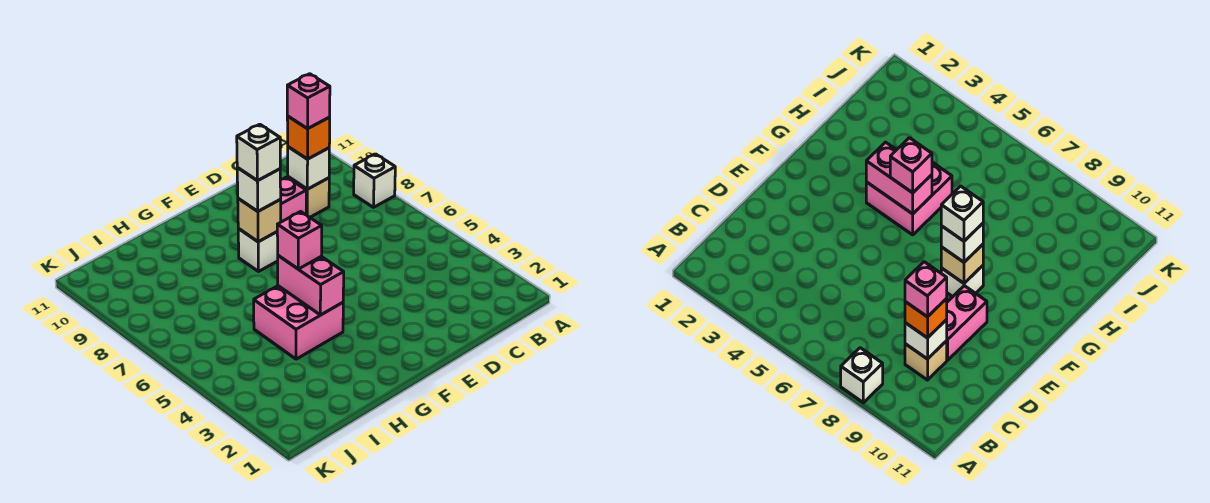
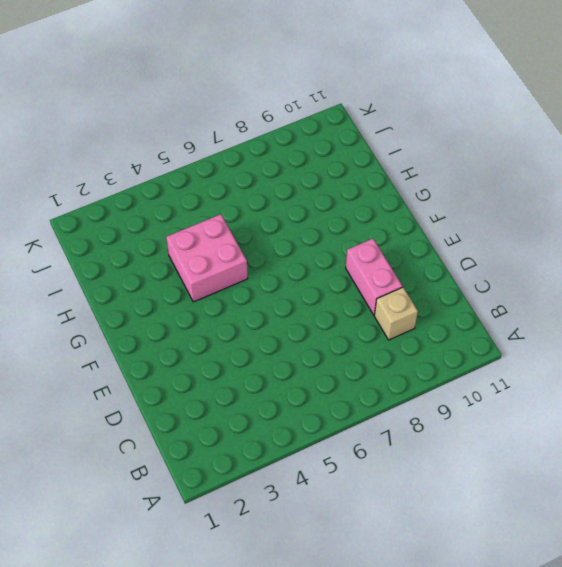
none -> white brick A8 level 1
none -> white brick F8 level 1
none -> white brick C9 level 2

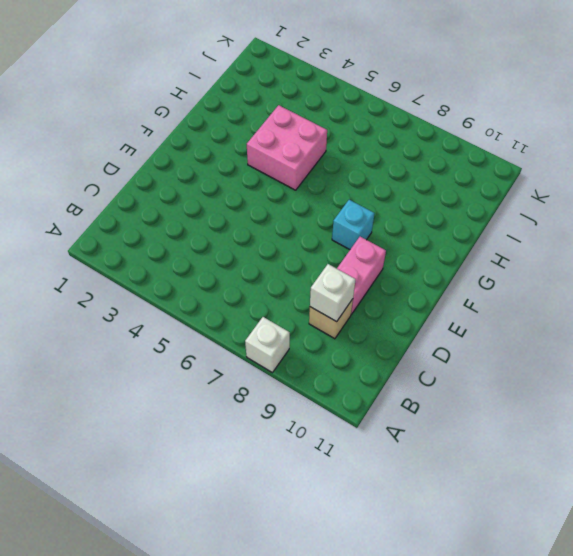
cyan brick F8 level 1 -> white brick F8 level 1
none -> tan brick F8 level 2
none -> pink brick G4:G5 level 2
none -> orange brick C9 level 3

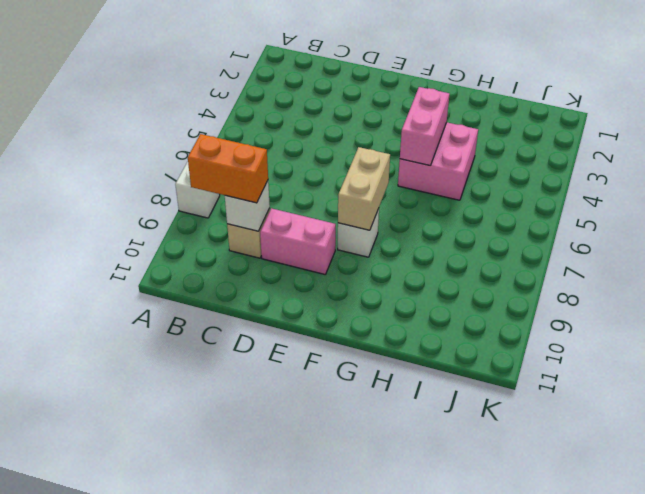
orange brick B9:C9 level 3 -> orange brick C9 level 3
tan brick F7:F8 level 2 -> tan brick F8 level 2
none -> white brick F8 level 3
none -> pink brick G5 level 3
none -> pink brick C9 level 4

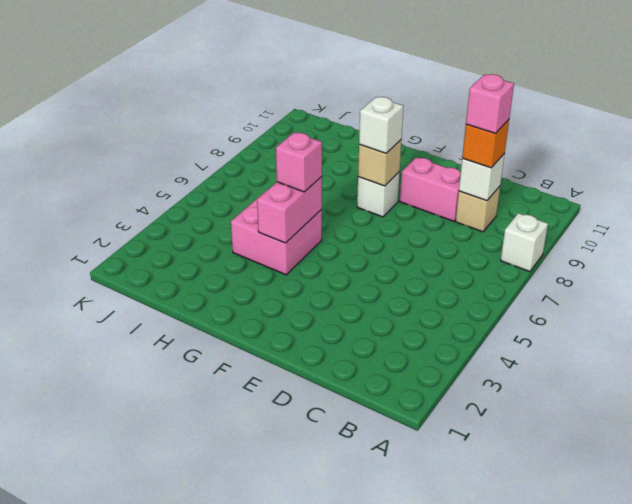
none -> white brick F8 level 4

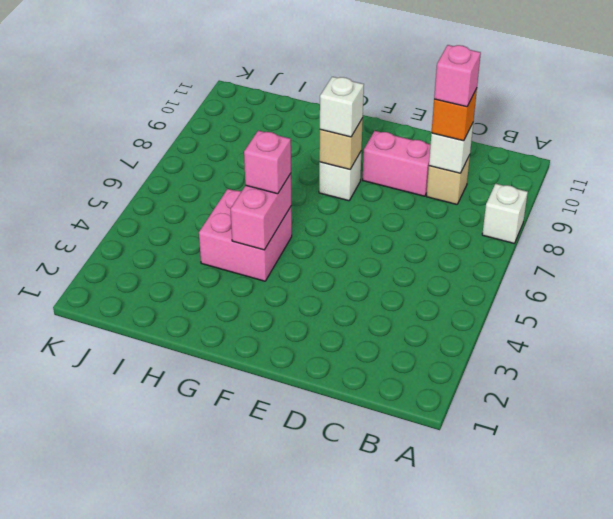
none -> white brick F8 level 4

